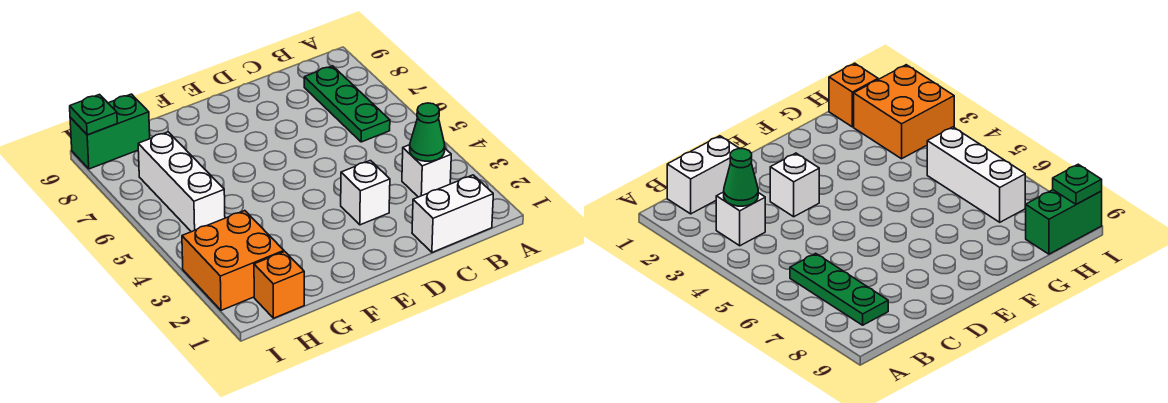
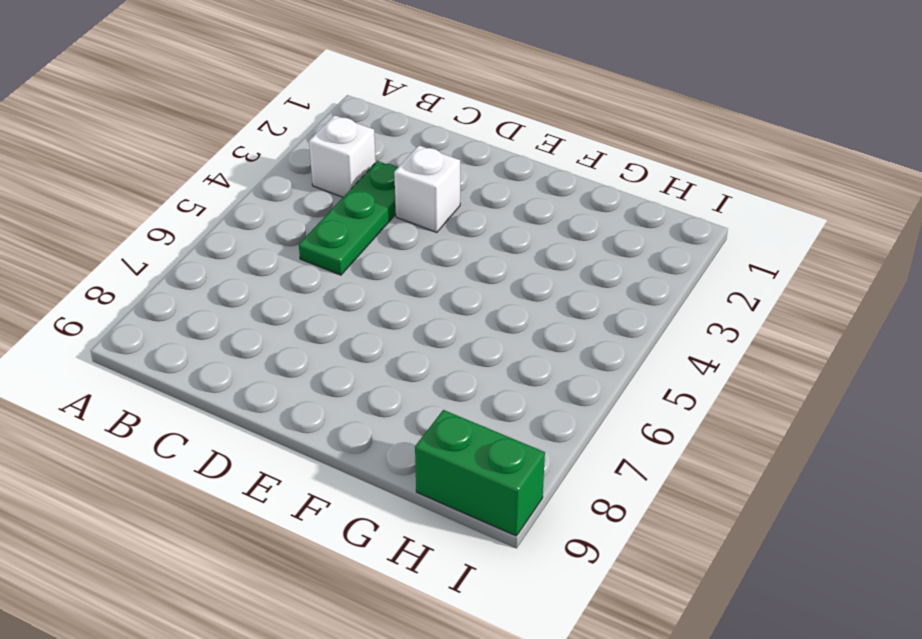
green plate C3:C5 level 1 -> green plate B6:B8 level 1
none -> white brick B1:C1 level 1
none -> orange brick H1 level 1

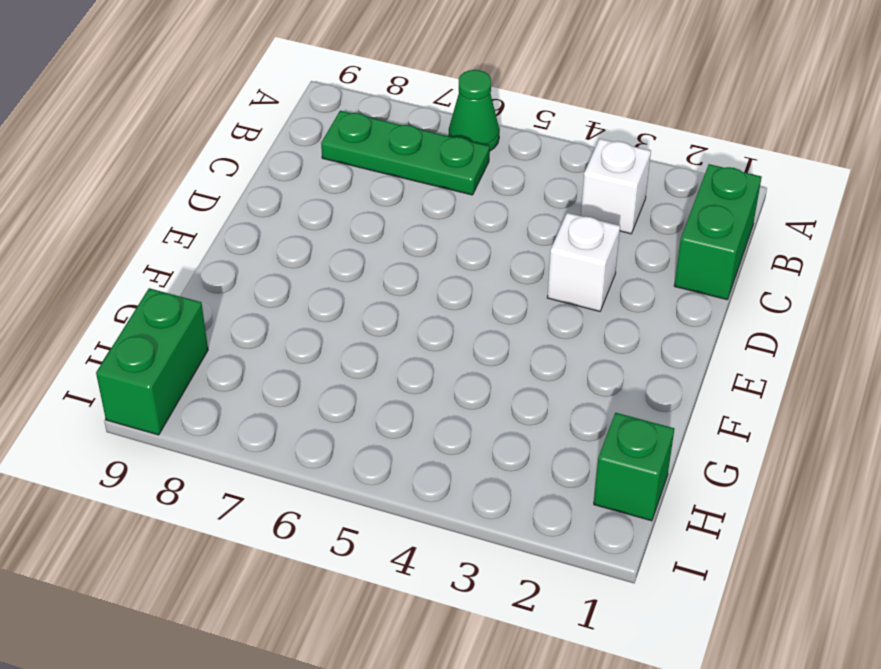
green cone A6 level 1 -> green cone B3 level 2
green brick B1:C1 level 1 -> white brick B1:C1 level 1
green brick H1 level 1 -> orange brick H1 level 1
none -> orange brick H2:I3 level 1
none -> white brick H5:H7 level 1

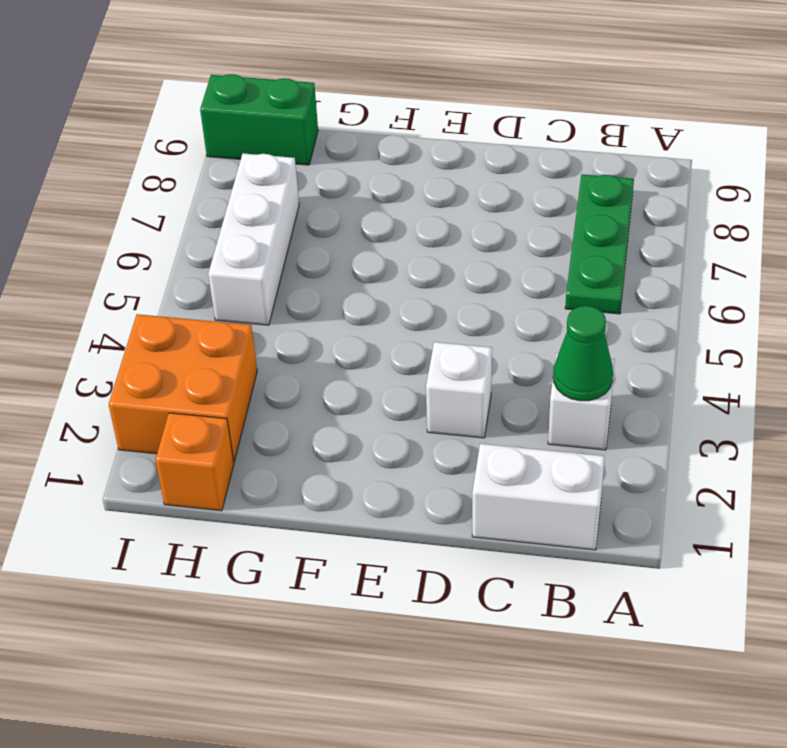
none -> green plate I9 level 2

